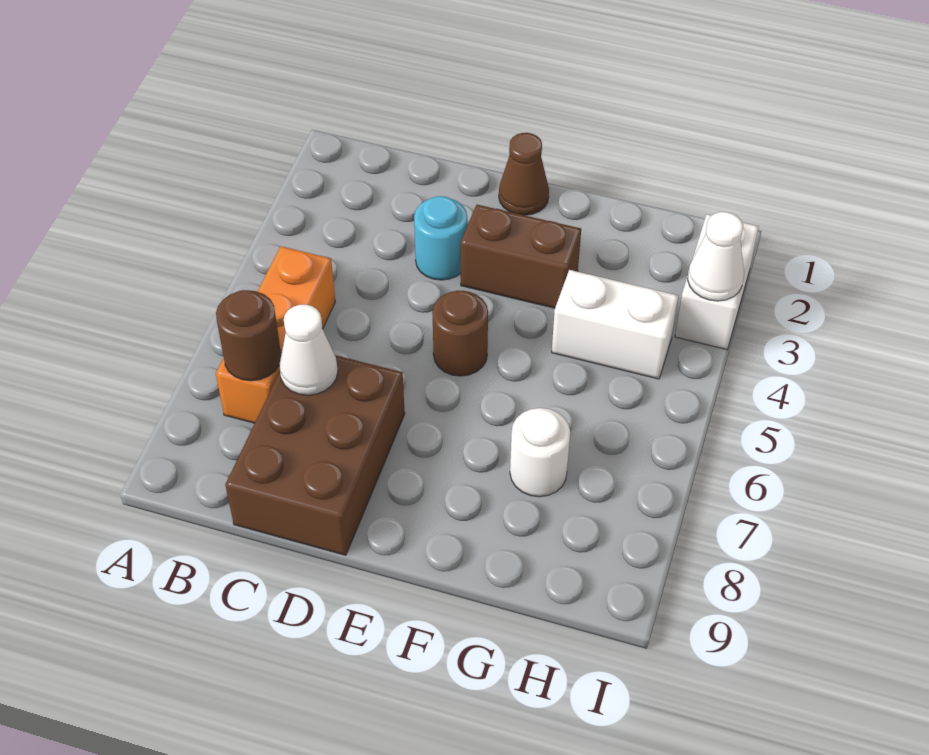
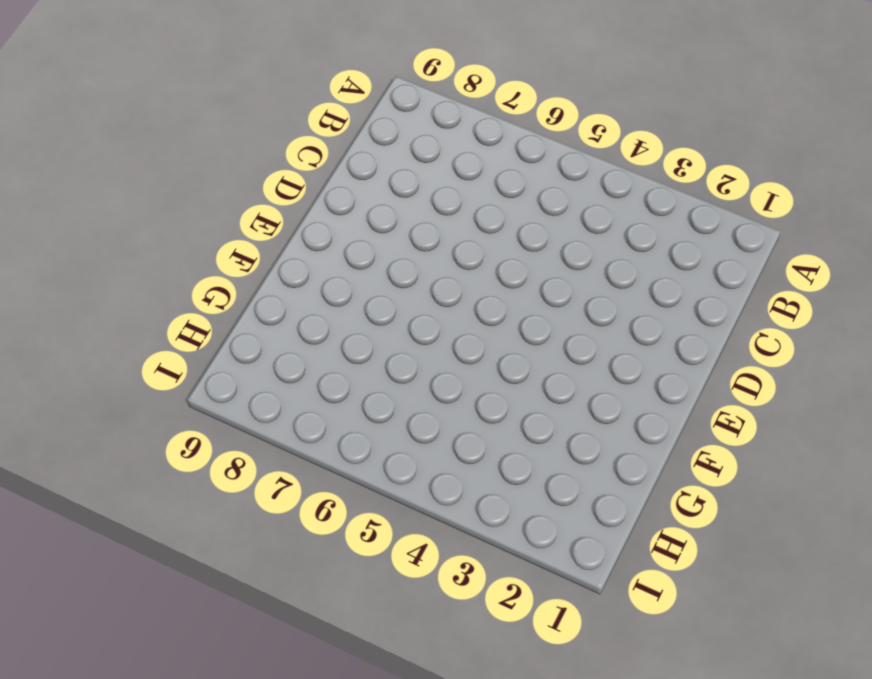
none -> orange brick B5:B7 level 1
none -> brown brick C7:D9 level 1
none -> cyan round brick D3 level 1

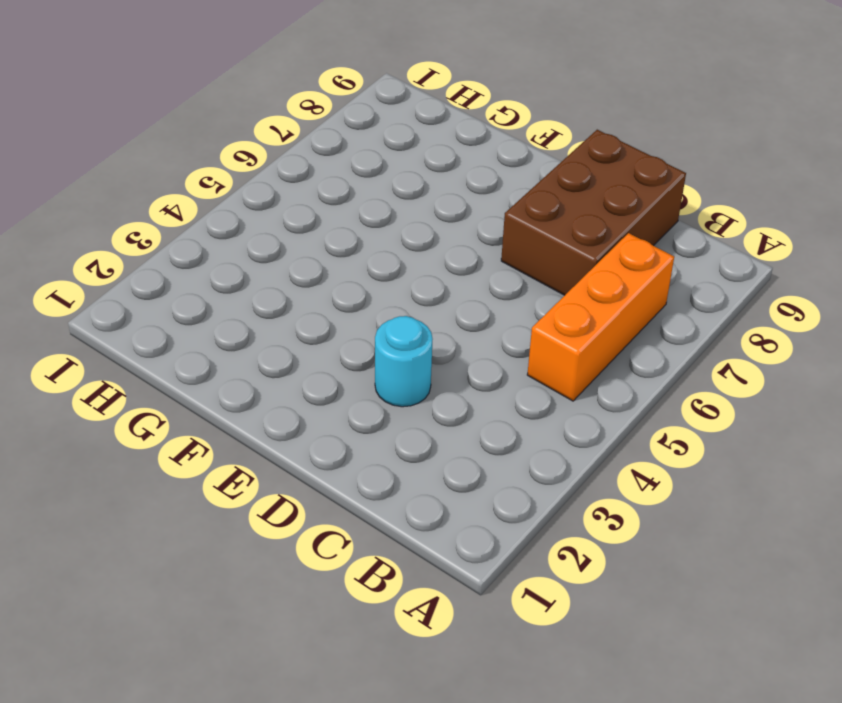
none -> brown cone E1 level 1
none -> brown brick E3:F3 level 1
none -> brown round brick E5 level 1

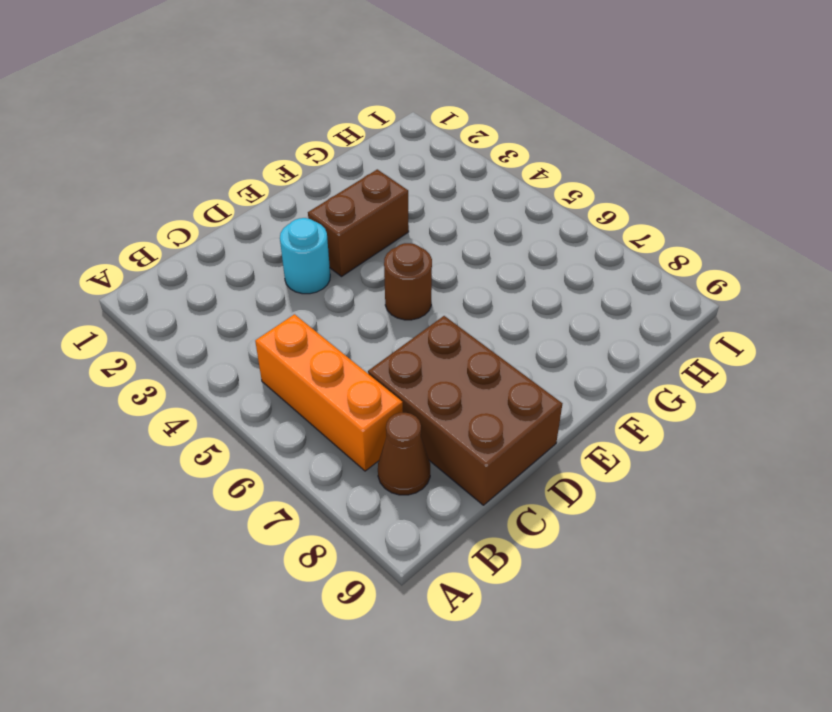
brown cone B8 level 1 -> brown cone E1 level 1
none -> white brick G4:H4 level 1
none -> white round brick G7 level 1
none -> white brick I2:I3 level 1

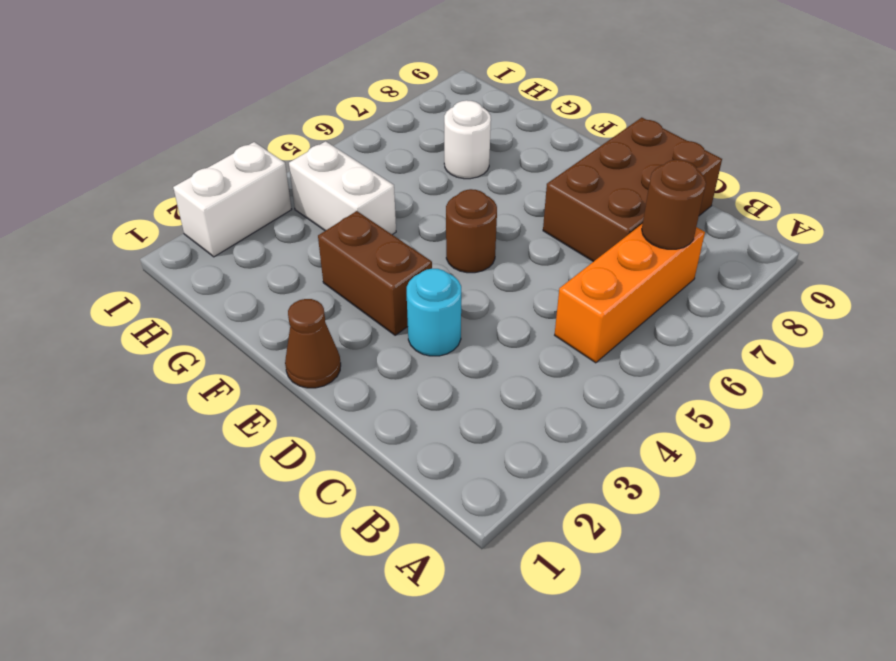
none -> white cone C7 level 2
none -> white cone I3 level 2

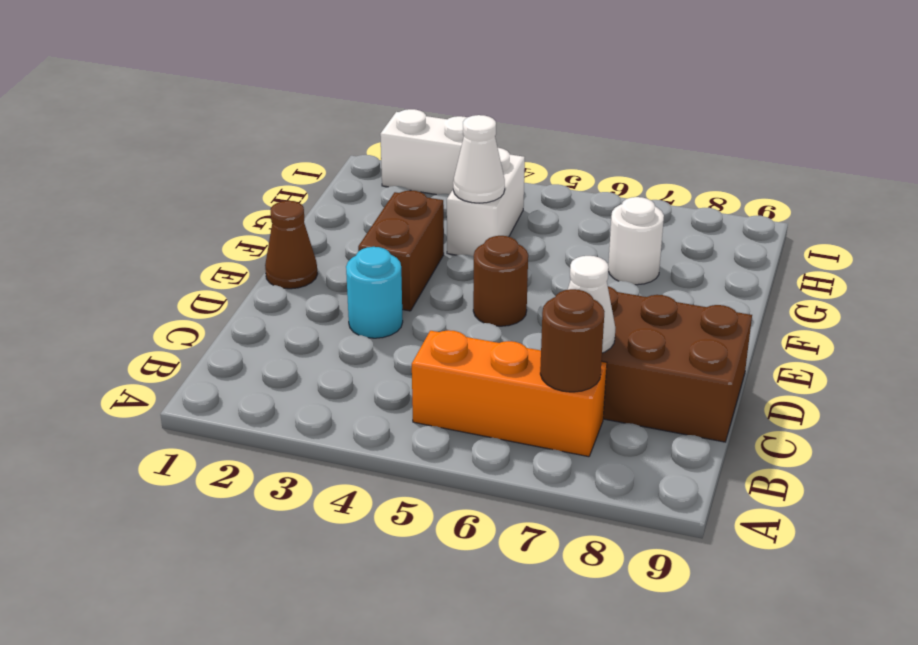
white cone G4 level 2 -> white cone I3 level 2

